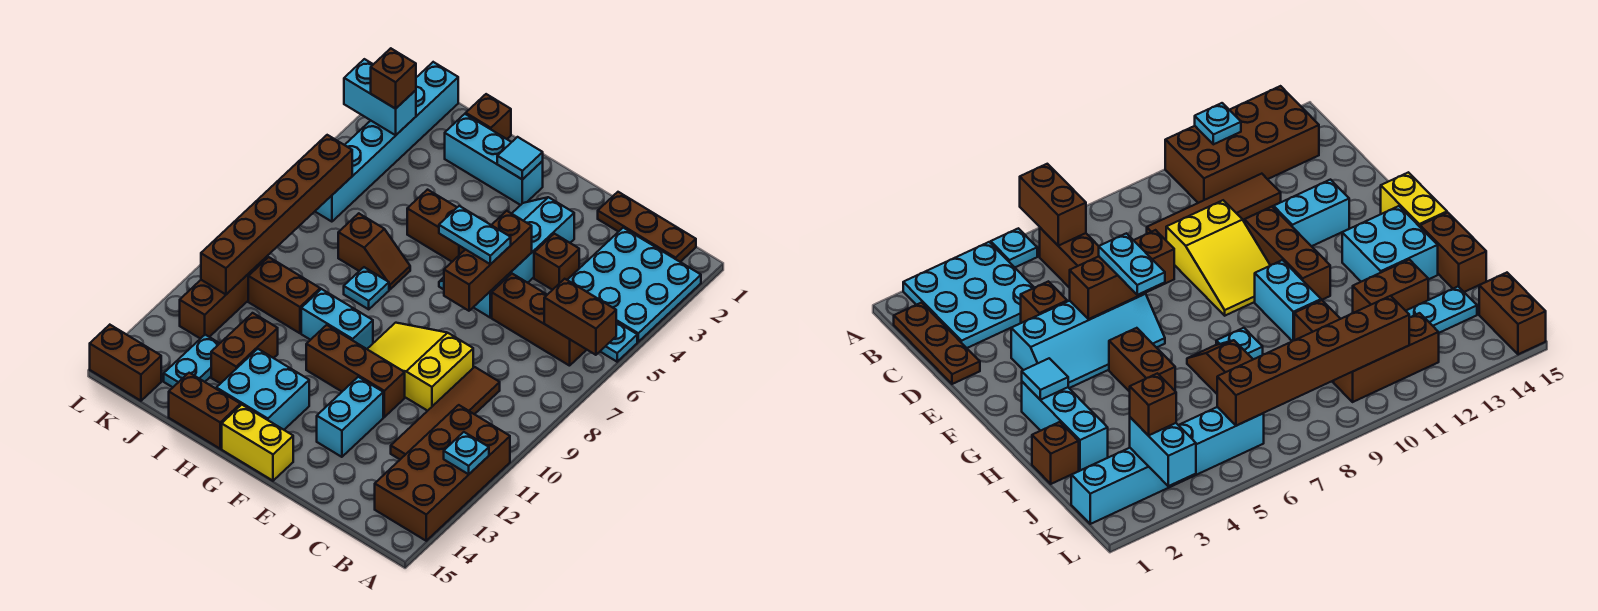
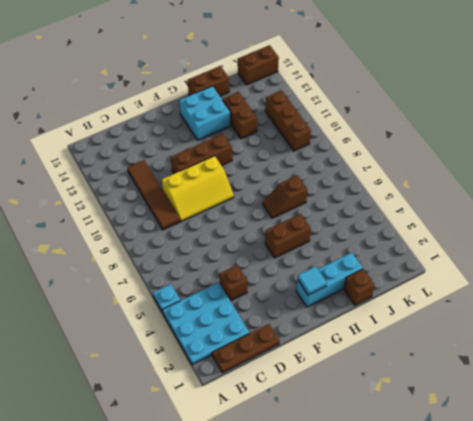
yellow slope D9:F10 level 1 top 10 -> yellow slope D9:F10 level 1 top D
none -> brown brick A11:B14 level 1
none -> brown brick B6:D6 level 1
none -> cyan slope E3:F6 level 1 top E
none -> cyan brick E12:E13 level 1

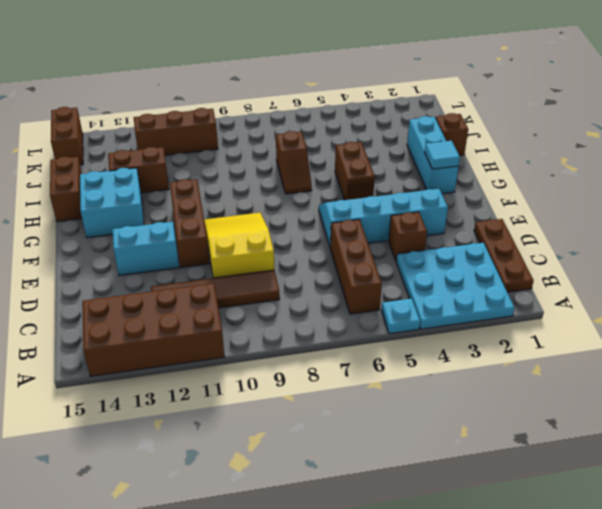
none -> yellow brick F15:G15 level 1
none -> cyan brick G10:H10 level 1
none -> cyan plate H8 level 1
none -> brown brick I10:J10 level 1

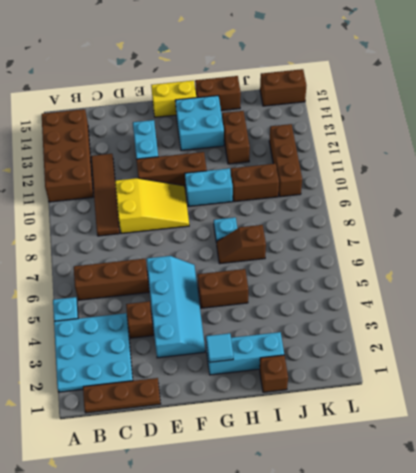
none -> cyan plate J13:J14 level 1
none -> cyan brick K1:K6 level 1
none -> brown brick A6:B6 level 2
none -> cyan plate A12 level 2

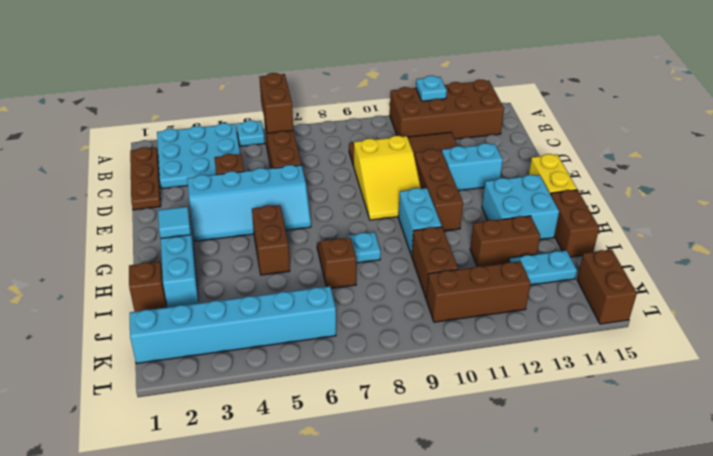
none -> brown brick E5:E7 level 2
none -> cyan brick K3:L3 level 2
none -> brown brick K6:K11 level 2
none -> cyan plate E6:F6 level 3

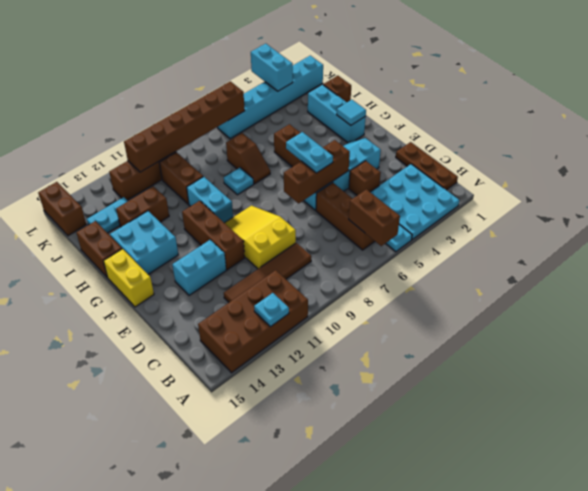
none -> brown brick K3 level 3

